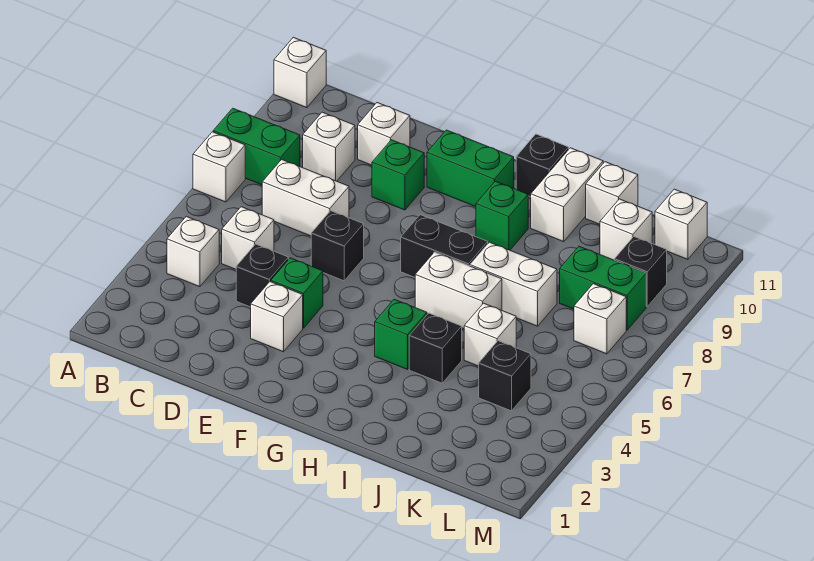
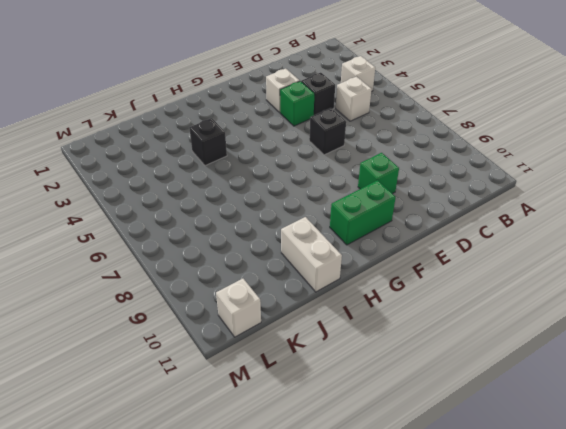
none -> white brick A7 level 1
none -> green brick A8:B8 level 1
none -> white brick A11 level 1
none -> white brick C7:D7 level 1

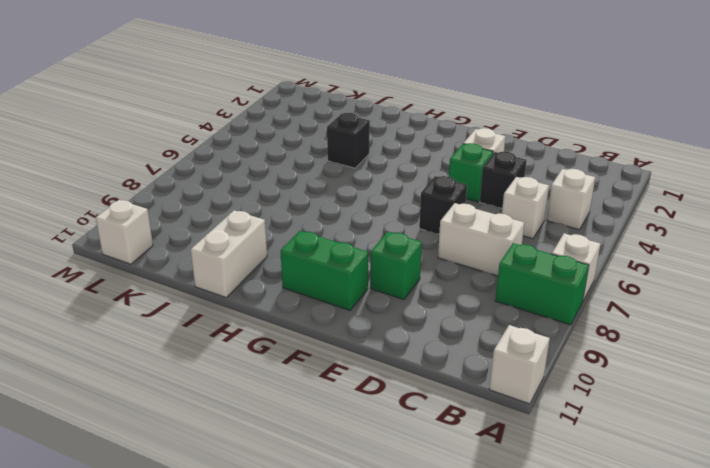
none -> white brick C9 level 1
none -> white brick D10 level 1
none -> black brick G7:H7 level 1
none -> green brick H4 level 1

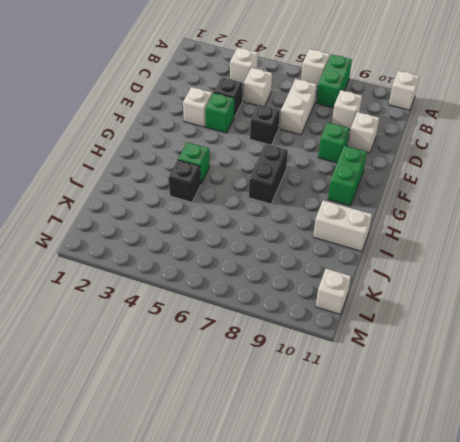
none -> white brick H6:I6 level 1
none -> green brick H9 level 1
none -> black brick H11 level 1
none -> white brick I7:J7 level 1

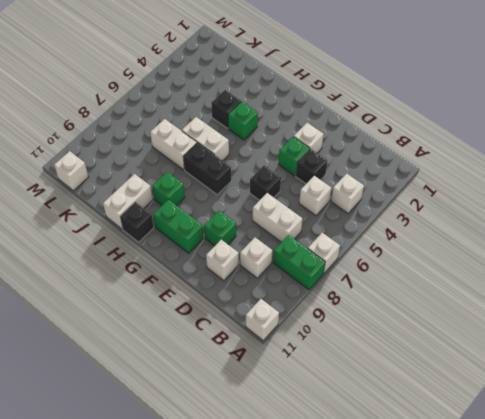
none -> white brick J5 level 1
none -> white brick J11 level 1
none -> black brick K4 level 1
none -> green brick K8:L8 level 1

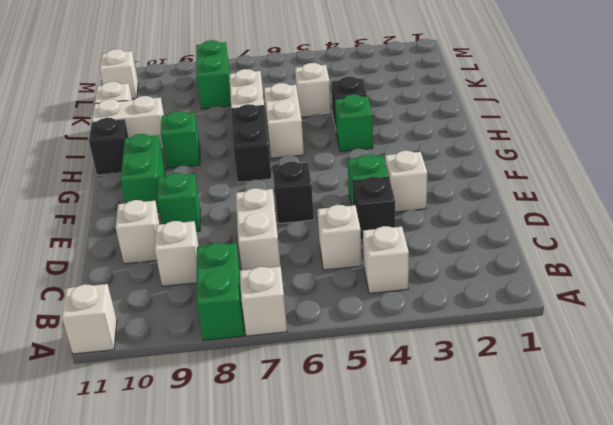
none -> black brick K4 level 1
none -> white brick K10 level 1
none -> white brick L7 level 1
none -> black brick L9 level 1

